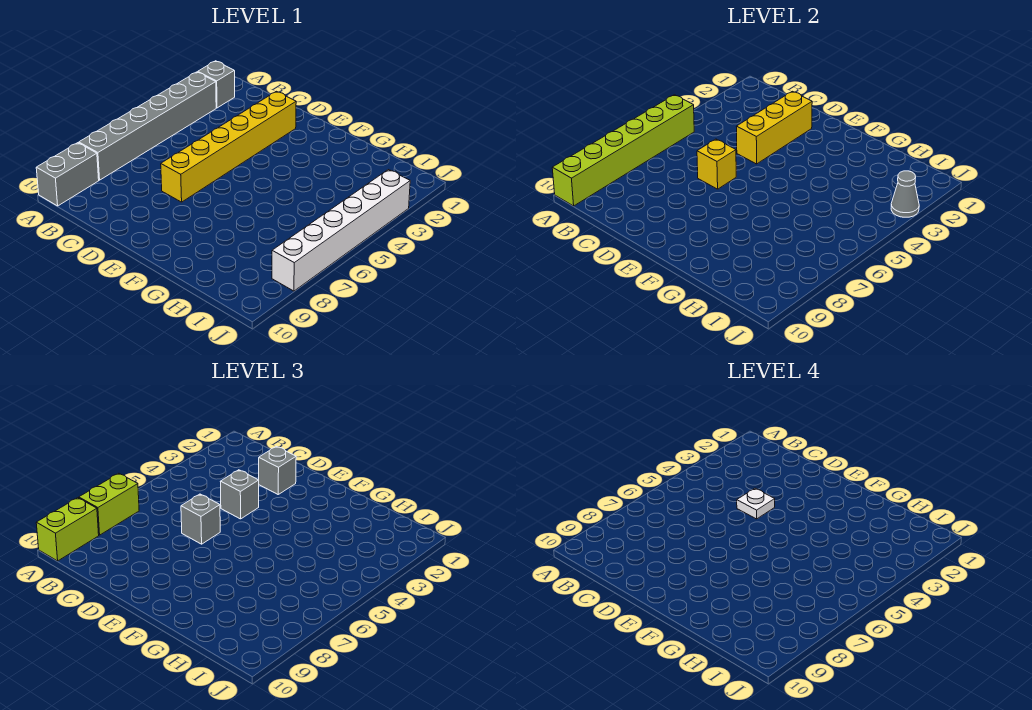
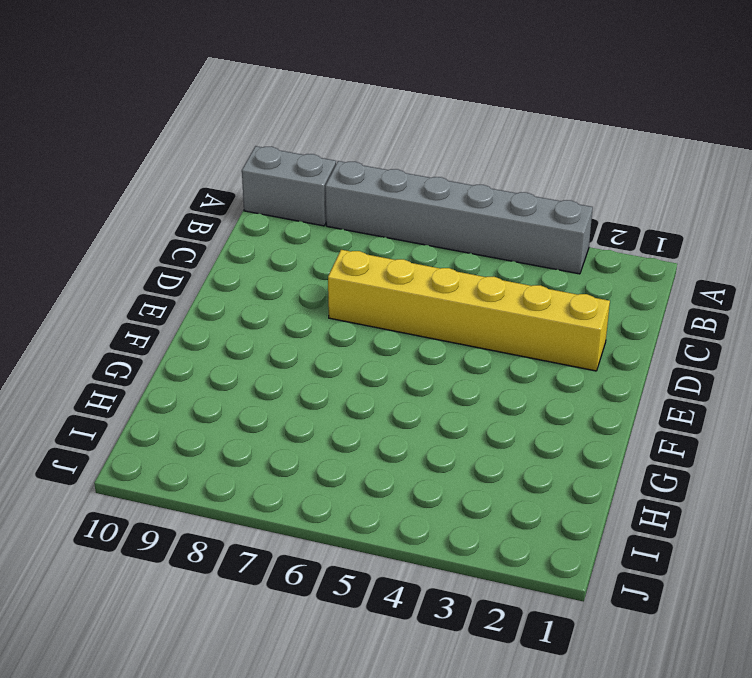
none -> grey brick A2 level 1
none -> white brick J3:J8 level 1
none -> lime brick A5:A10 level 2

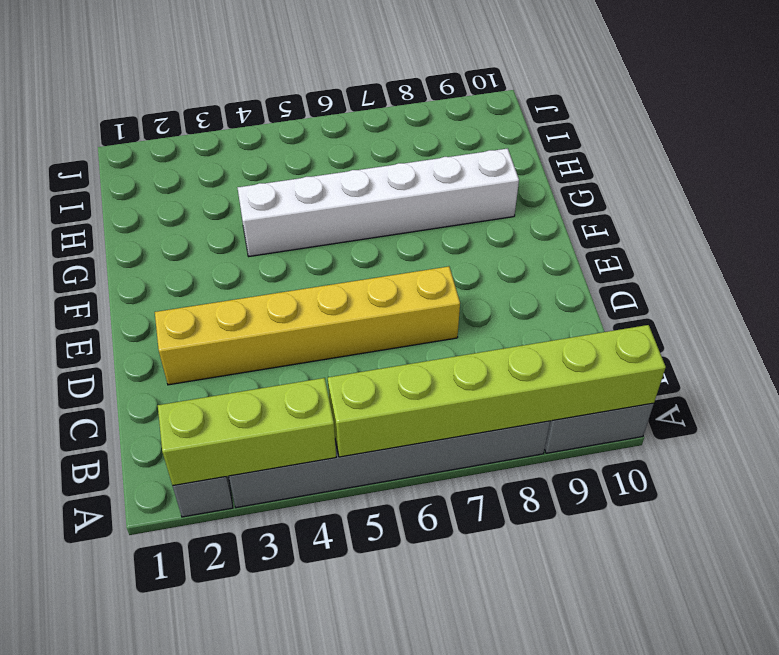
lime brick A2:A4 level 2 -> none
white brick G4:G9 level 1 -> white brick J3:J8 level 1
none -> yellow brick D2:D4 level 2
none -> yellow brick D6 level 2
none -> grey cone J3 level 2

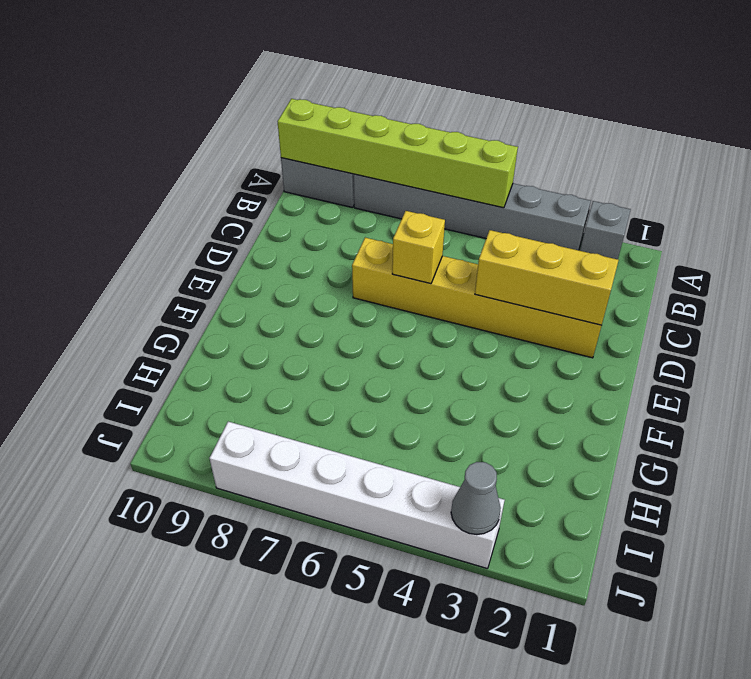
none -> lime brick A7:A8 level 3
none -> lime brick A9:A10 level 3
none -> grey brick D2 level 3

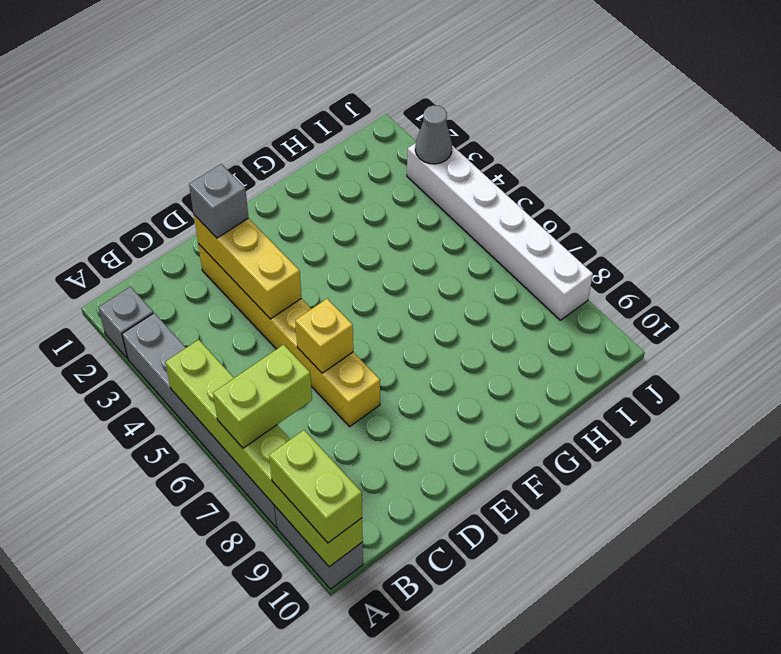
lime brick A7:B7 level 3 -> lime brick A7:A8 level 3
none -> grey brick D4 level 3
none -> grey brick D6 level 3
none -> white plate D4 level 4

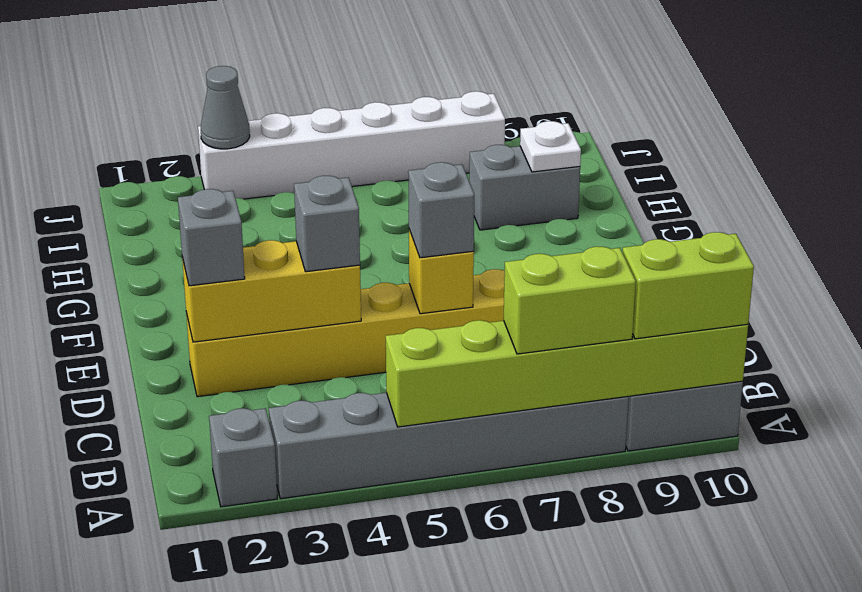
grey brick H8:H9 level 1 -> none
white plate H9 level 2 -> white plate D4 level 4

